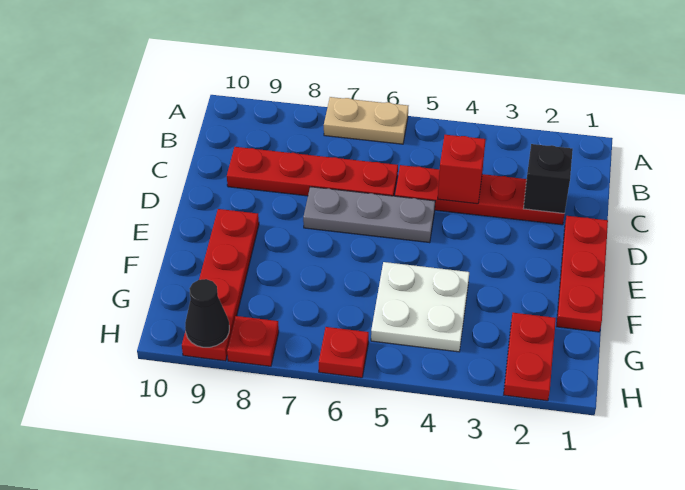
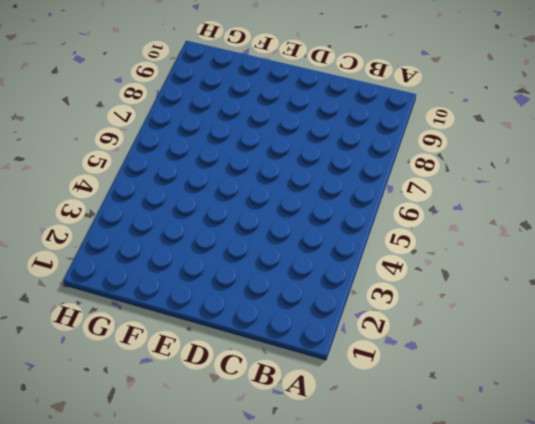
none -> tan plate A6:A7 level 1
none -> red plate C2:C5 level 1
none -> red plate C6:C9 level 1

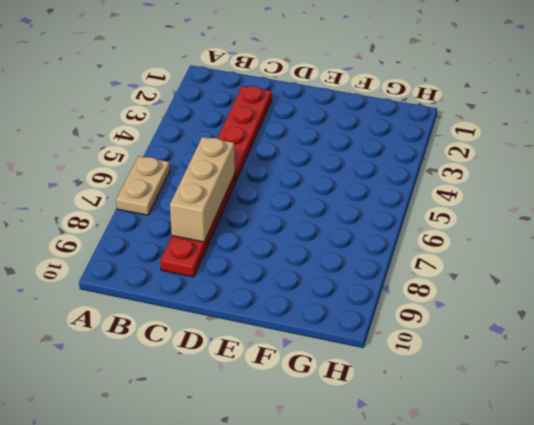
tan brick C6:C8 level 2 -> none
none -> red plate D1:F1 level 1
none -> grey plate D5:D7 level 1
none -> red plate E9:H9 level 1

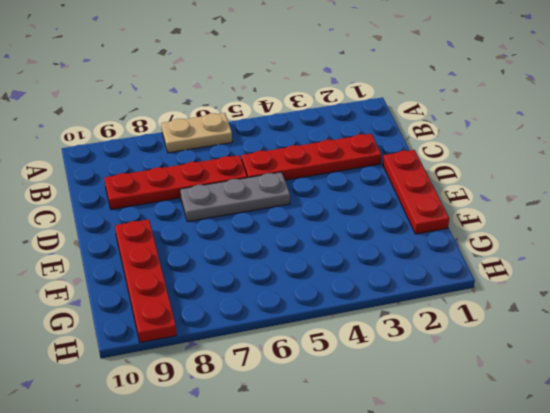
none -> white plate F4:G5 level 1
none -> red plate G2:H2 level 1
none -> red plate H6 level 1

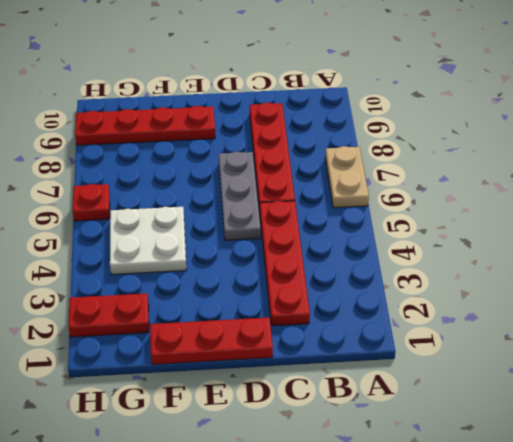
none -> red plate H8 level 1
none -> black brick C2 level 2
none -> red brick C4 level 2

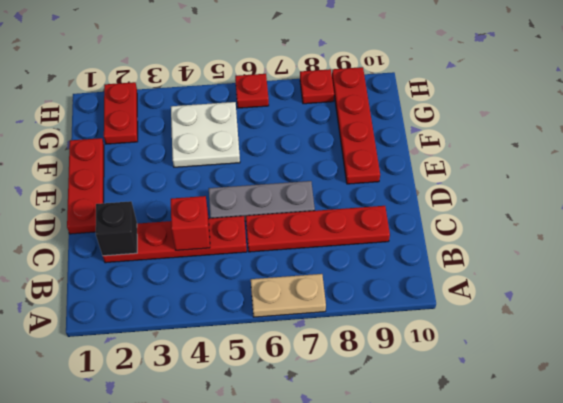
none -> black cone H9 level 2

